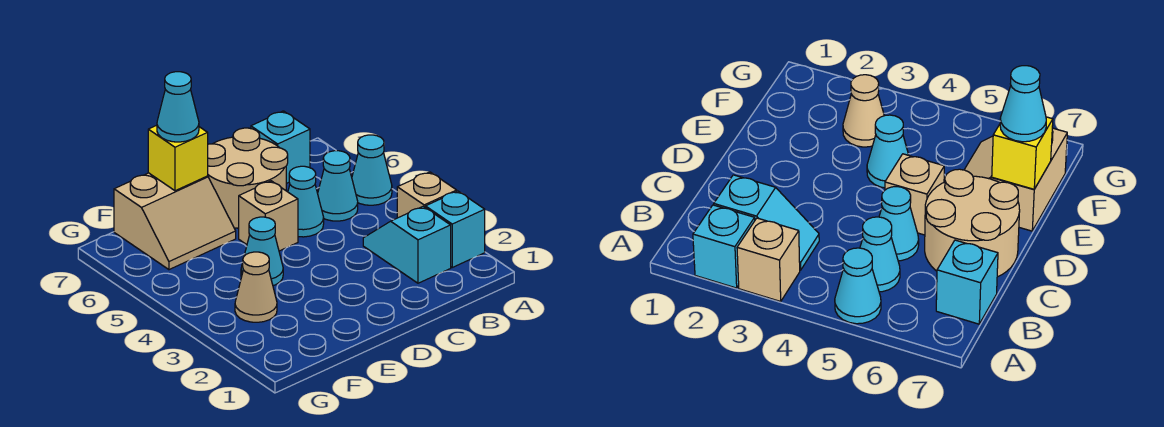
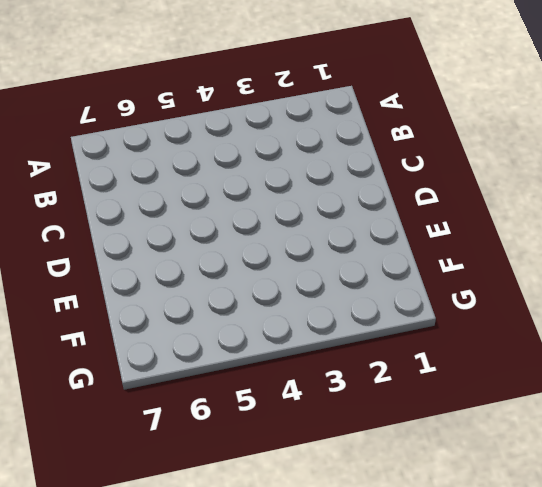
none -> cyan brick A2 level 1
none -> tan brick A3 level 1
none -> cyan cone A5 level 1

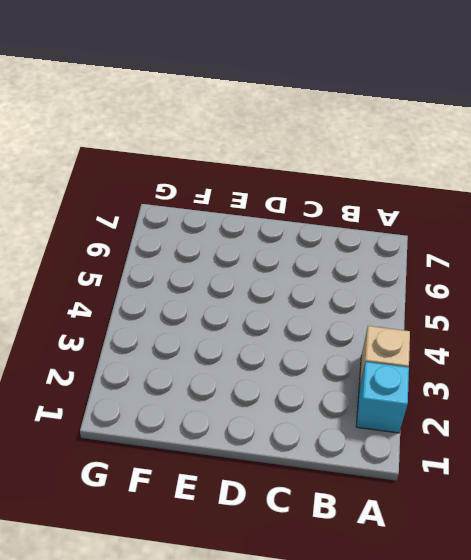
none -> cyan cone A5 level 1
none -> cyan slope B2:B3 level 1 top 2
none -> cyan cone B5 level 1

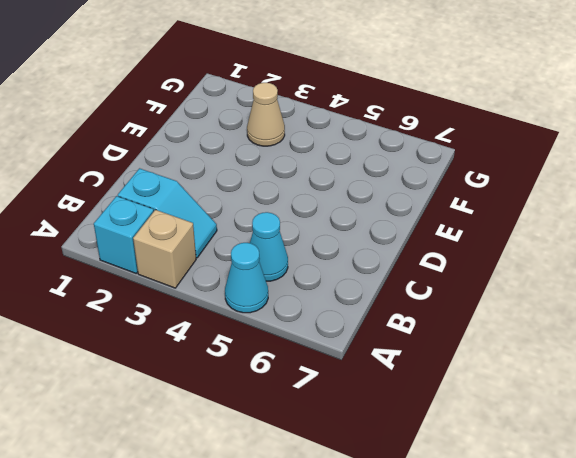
none -> cyan brick B7 level 1
none -> cyan cone C5 level 1
none -> tan round brick C6:D7 level 1

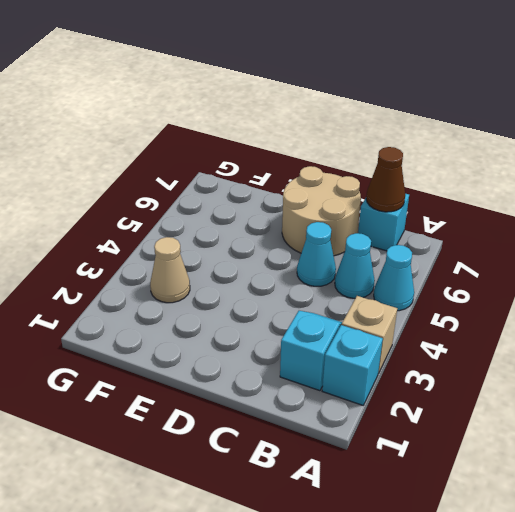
brown cone B7 level 2 -> none
none -> tan brick D5 level 1
none -> cyan cone E4 level 1
none -> tan slope E6:F7 level 1 top 7

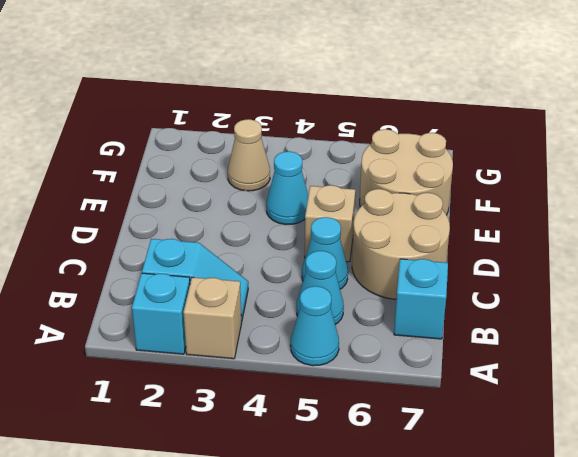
tan round brick E6:F7 level 1 -> tan slope E6:F7 level 1 top 7
none -> yellow brick E7 level 2
none -> cyan cone E7 level 3

